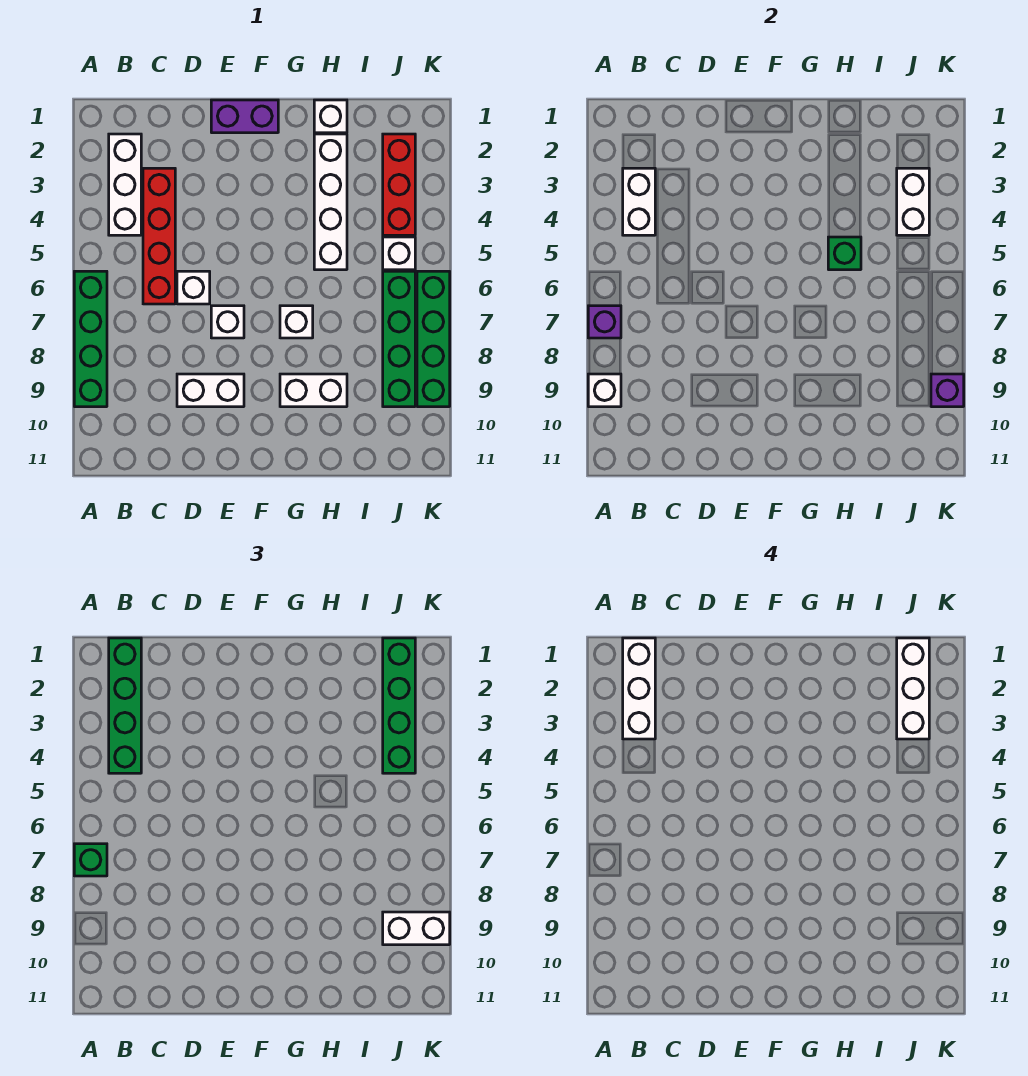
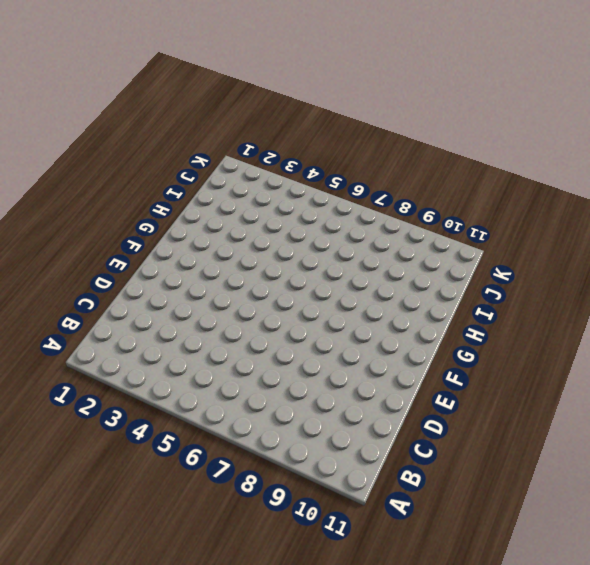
none -> green brick A6:A9 level 1
none -> white brick B2:B4 level 1
none -> red brick C3:C6 level 1

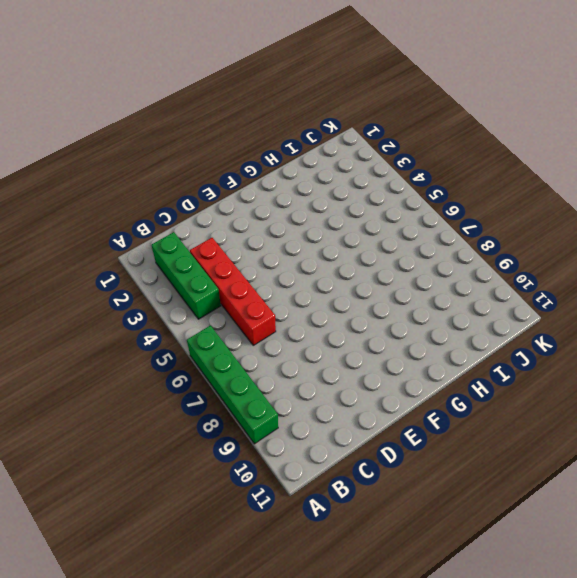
green brick B2:B4 level 1 -> white brick B2:B4 level 1
none -> white brick D6 level 1
none -> white brick D9:E9 level 1
none -> purple brick E1:F1 level 1

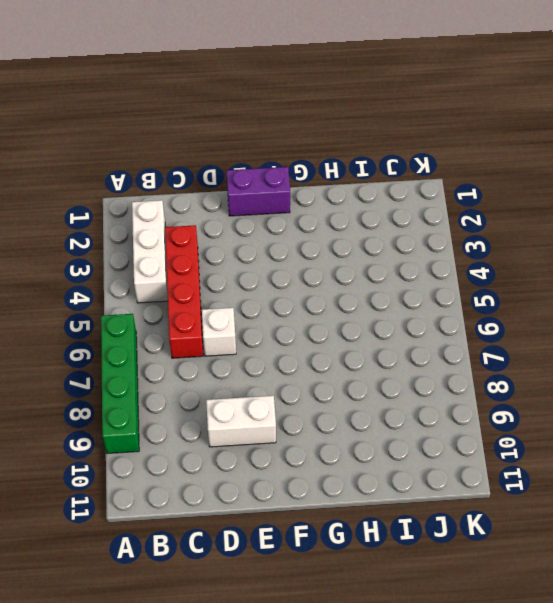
none -> white brick E7 level 1
none -> white brick G7 level 1
none -> white brick G9:H9 level 1

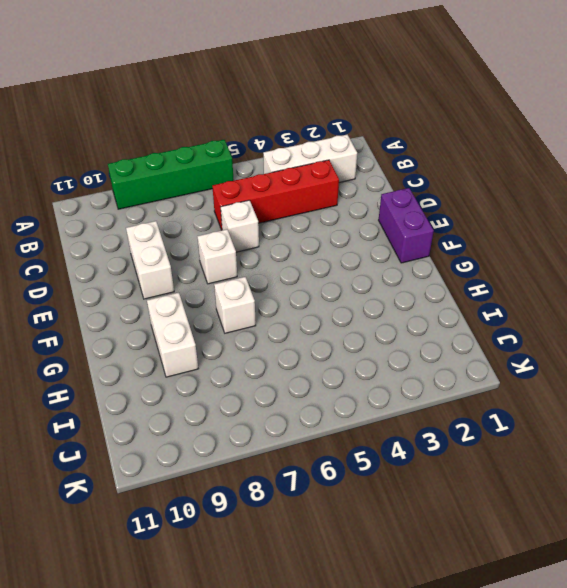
none -> white brick H1 level 1
none -> white brick H2:H5 level 1
none -> red brick J2:J4 level 1

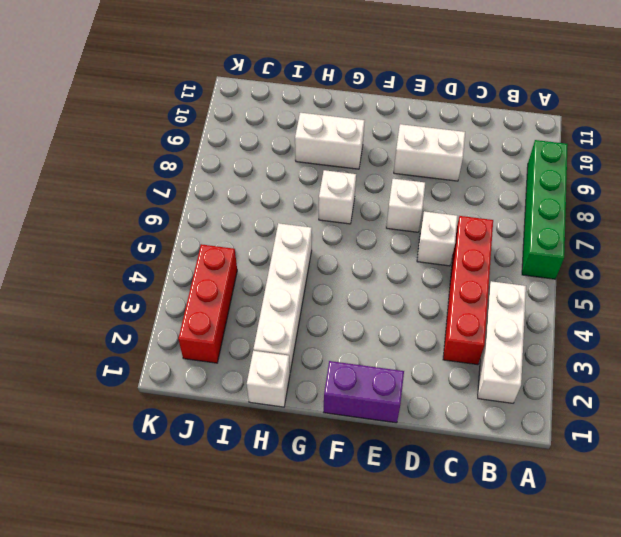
none -> white brick J5 level 1
none -> green brick J6:J9 level 1
none -> green brick K6:K9 level 1

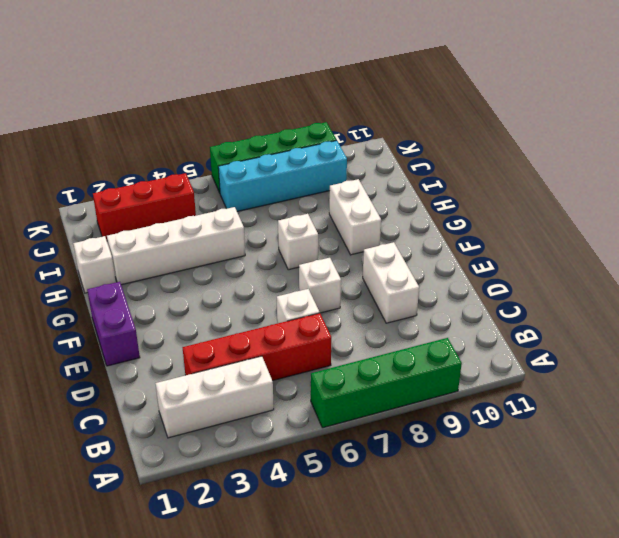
cyan brick J6:J9 level 1 -> green brick J6:J9 level 1
none -> white brick J5 level 1
none -> purple brick A7 level 2
none -> white brick A9 level 2

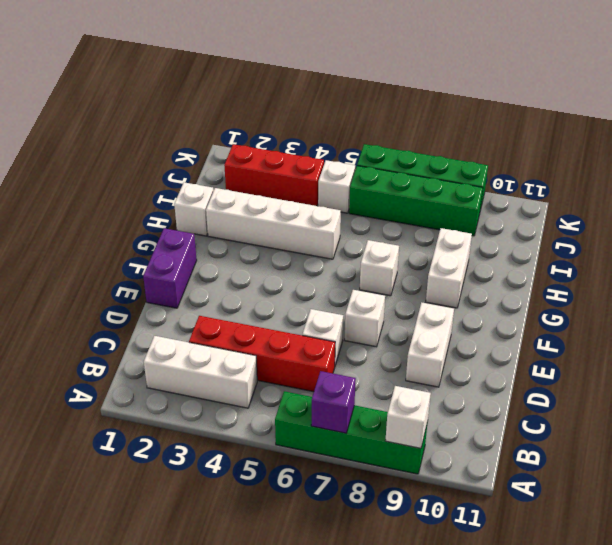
none -> white brick B3:B4 level 2
none -> green brick H5 level 2
none -> white brick J3:J4 level 2

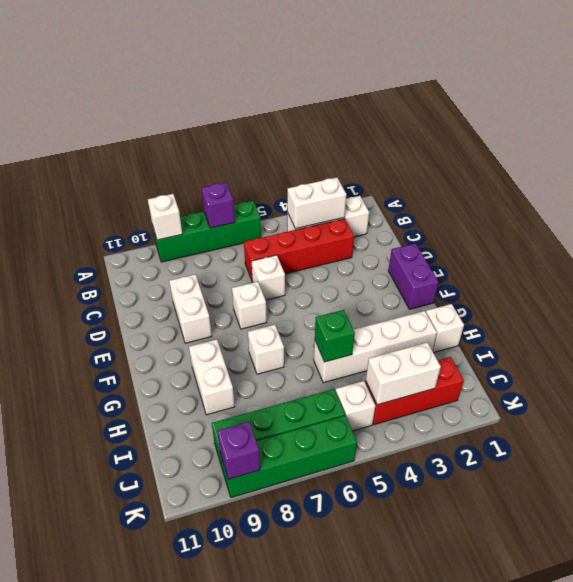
none -> green brick A7 level 3
none -> green brick B1:B4 level 3
none -> green brick J1:J4 level 3

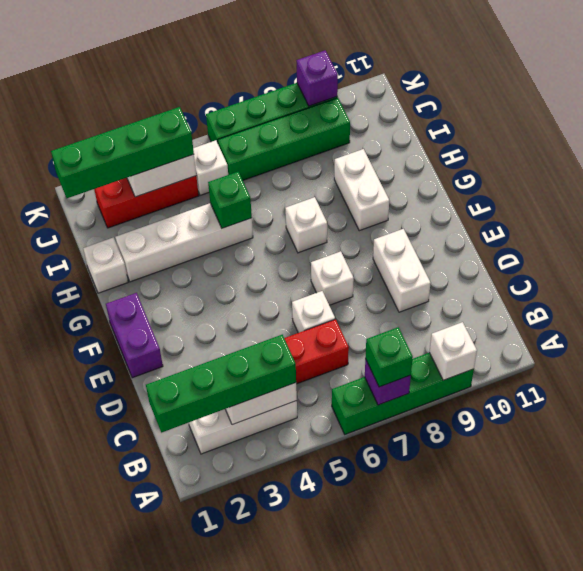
none -> white brick J9:K9 level 3
none -> white brick B1:B3 level 4
none -> white brick J1:J3 level 4

